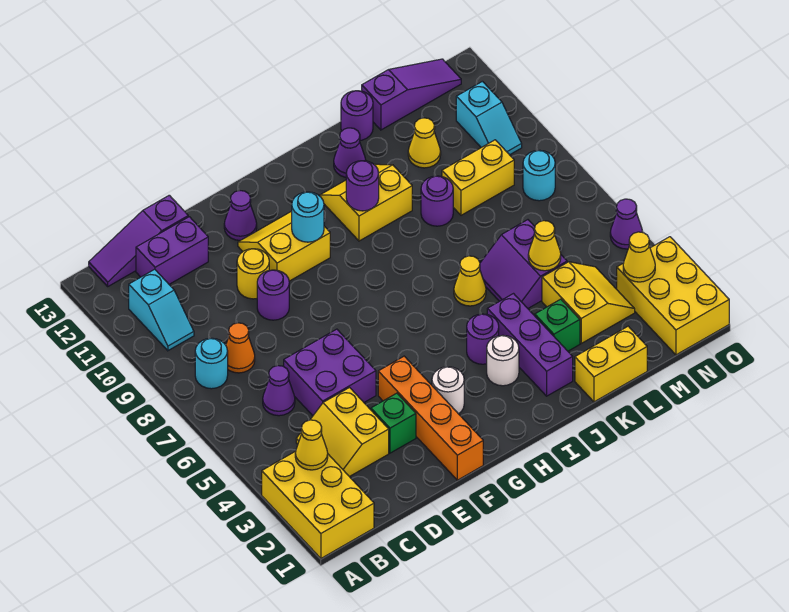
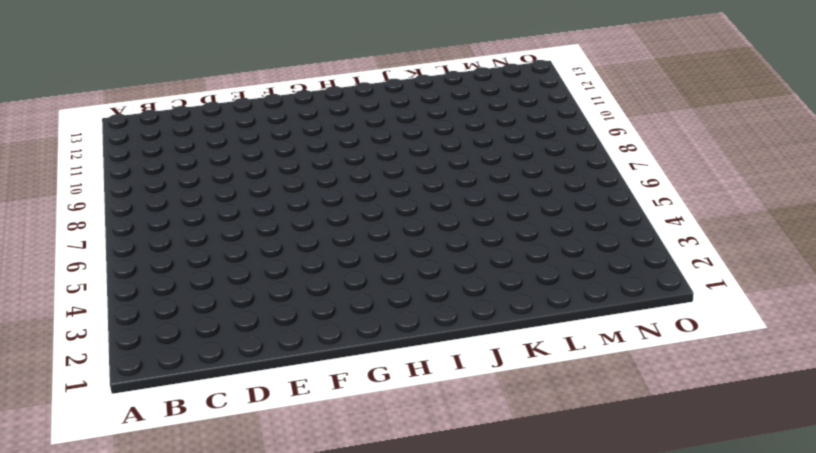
none -> yellow brick A1:B3 level 1
none -> cyan round brick B8 level 1
none -> cyan slope B10:B11 level 1 top 11
none -> purple slope B13:D13 level 1 top D

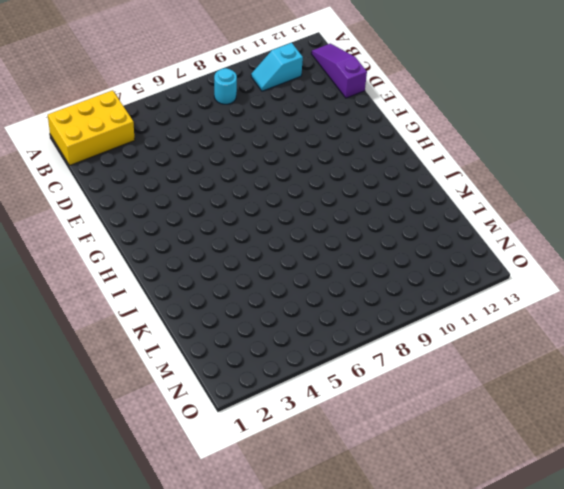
none -> yellow slope C3:D4 level 1 top D
none -> purple cone C6 level 1
none -> orange cone C8 level 1
none -> purple brick C12:D12 level 1

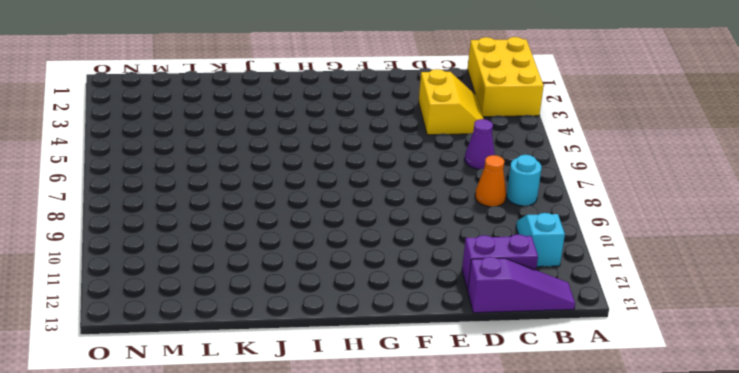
none -> purple brick D5:E6 level 1
none -> green brick E3 level 1
none -> purple round brick E9 level 1
none -> yellow round brick E10 level 1

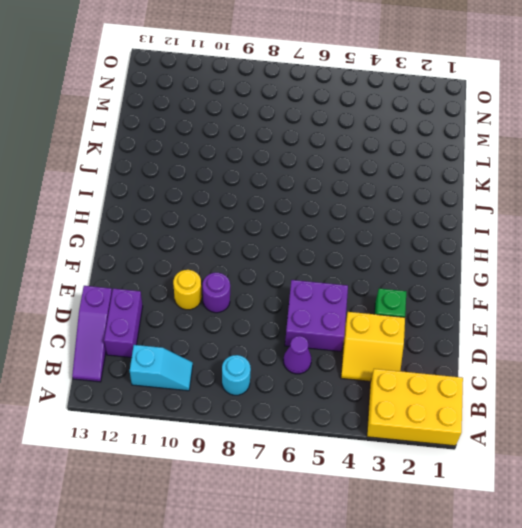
none -> orange cone C8 level 1
none -> orange brick F1:F4 level 1
none -> yellow slope F10:G11 level 1 top 10
none -> purple cone F12 level 1

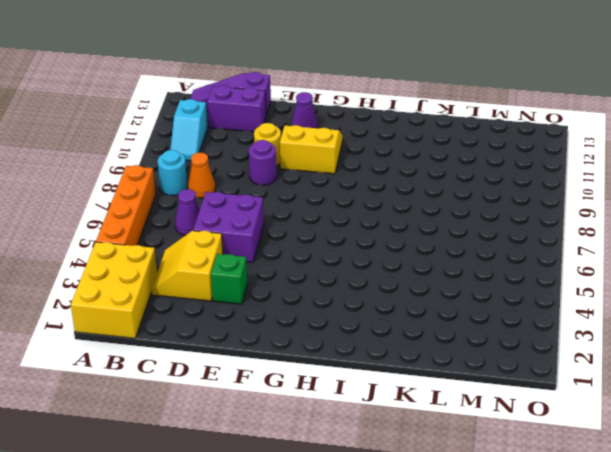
orange brick A4:A7 level 1 -> orange brick F1:F4 level 1
none -> white round brick G3 level 1
none -> white round brick I3 level 1
none -> purple round brick I4 level 1
none -> yellow slope I10:J11 level 1 top 10

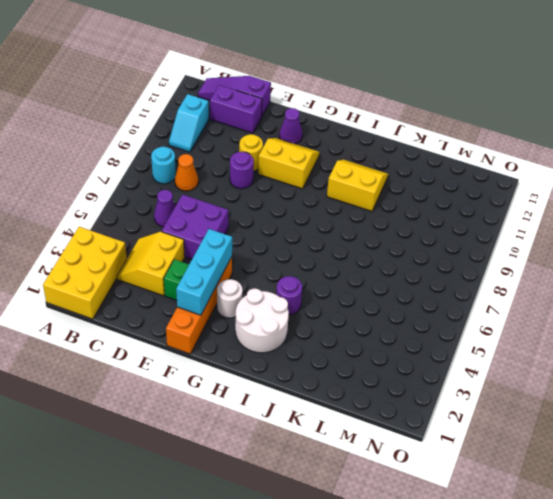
cyan brick F2:F4 level 2 -> none
white round brick H2:I3 level 1 -> white round brick I3 level 1
none -> purple brick J2:J4 level 1
none -> yellow cone J6 level 1
none -> purple cone J12 level 1
none -> yellow brick K1:L1 level 1

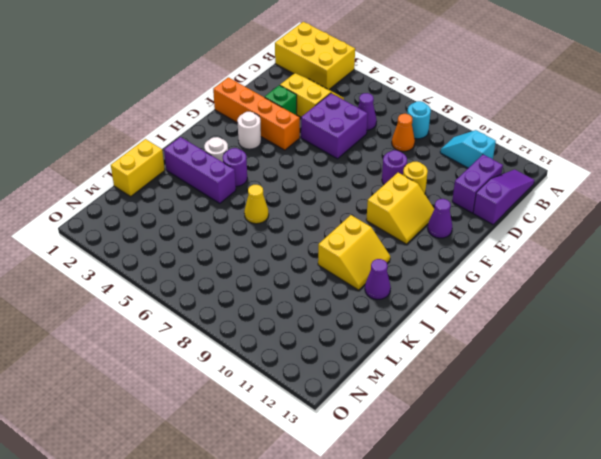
none -> green brick K3 level 1
none -> purple slope K5:L6 level 1 top L
none -> purple round brick K9 level 1
none -> purple round brick K13 level 1

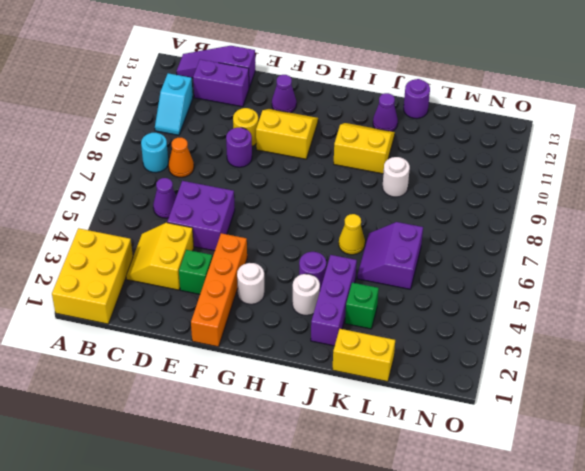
white round brick K9 level 1 -> purple round brick K9 level 1
none -> yellow slope L3:M4 level 1 top L
none -> yellow brick L9:M9 level 1
none -> yellow cone L11 level 1
none -> purple slope L13:N13 level 1 top L

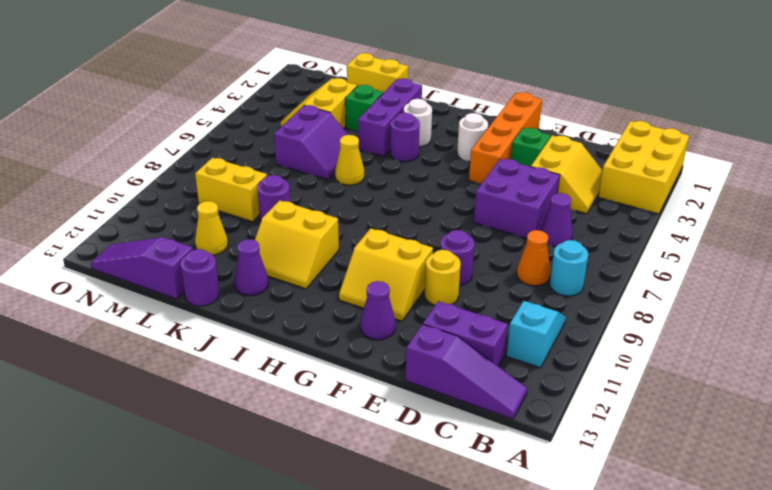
none -> yellow brick N1:O3 level 1
none -> cyan round brick N8 level 1
none -> cyan slope N10:N11 level 1 top 11
none -> purple cone O5 level 1

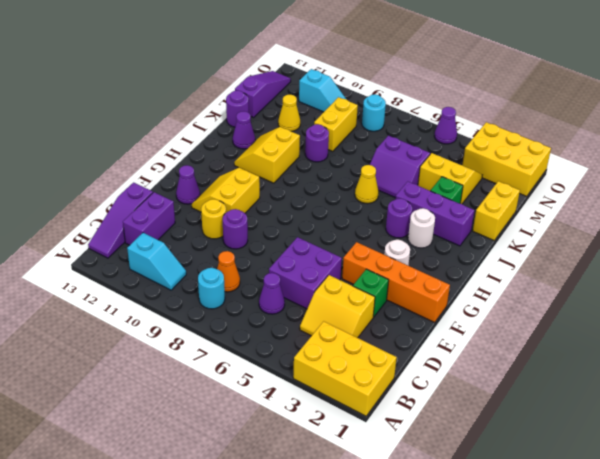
none -> yellow cone B3 level 2
none -> cyan round brick G10 level 2
none -> purple round brick I10 level 2
none -> yellow cone L5 level 2

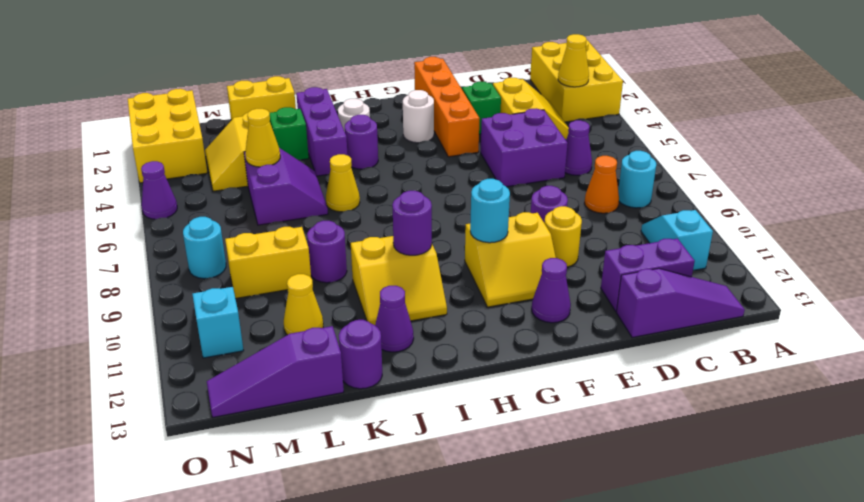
none -> yellow cone N3 level 2

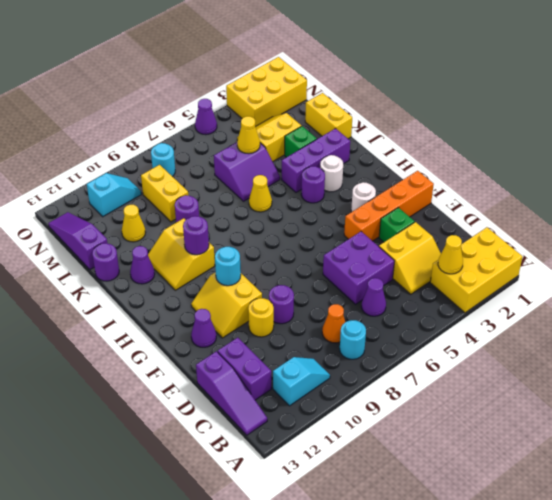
none -> yellow cone N3 level 2

